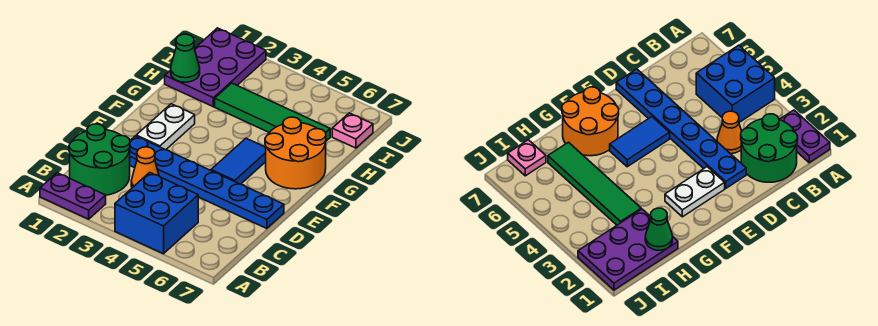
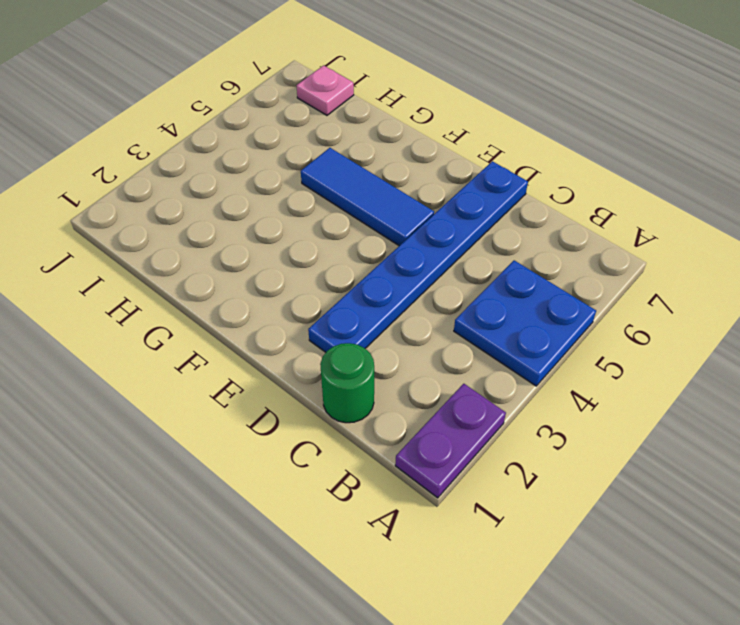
blue plate A4:B5 level 1 -> blue brick A4:B5 level 1
green round brick C1 level 1 -> green round brick B1:C2 level 1
blue tile E5:G5 level 1 -> blue tile E5:F5 level 1
none -> orange cone C3 level 1
none -> white plate E2:F2 level 1
none -> orange round brick F6:G7 level 1

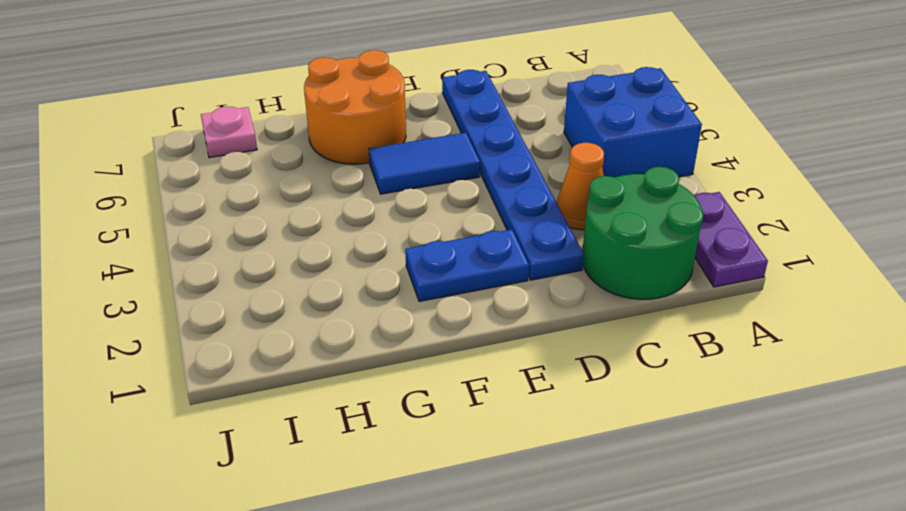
blue plate E2:F2 level 1 -> white plate E2:F2 level 1
none -> purple plate H1:J2 level 1
none -> green tile H3:H6 level 1
none -> green cone H1 level 2

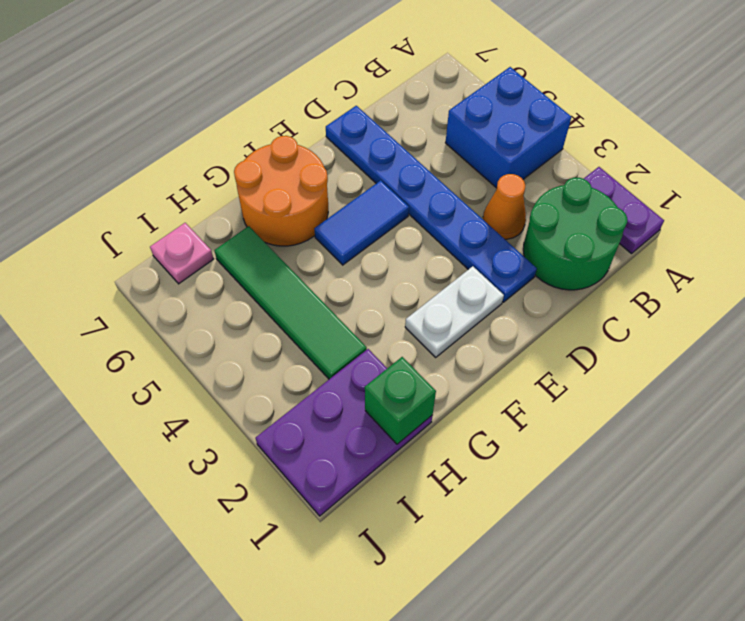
green brick H1 level 2 -> green cone H1 level 2

